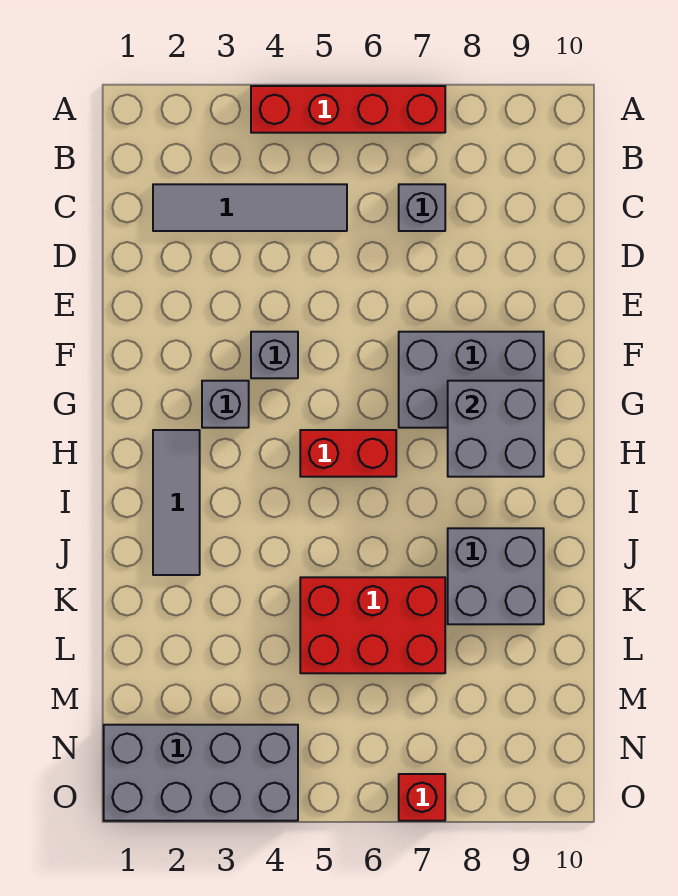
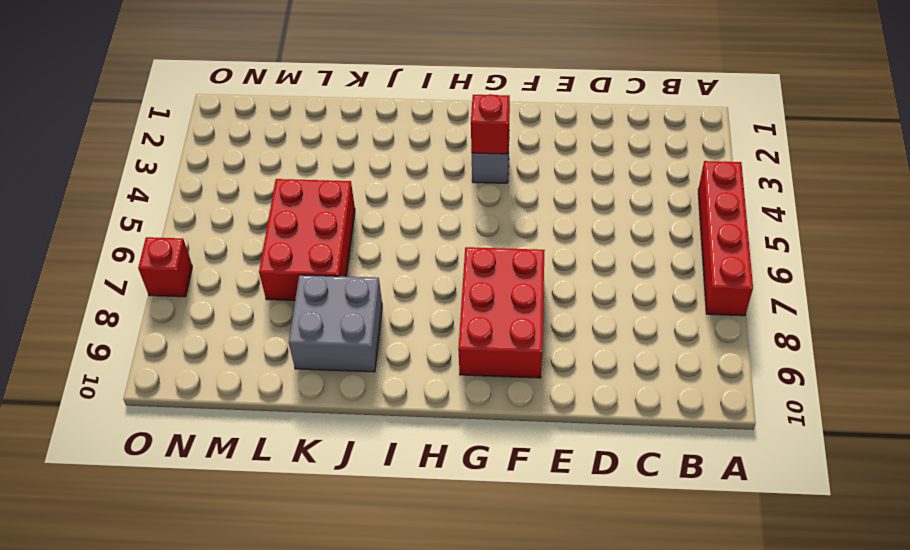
red brick F7:G9 level 1 -> grey brick F7:G9 level 1
red brick G3 level 2 -> none
none -> grey tile C2:C5 level 1
none -> grey brick C7 level 1
none -> grey brick F4 level 1

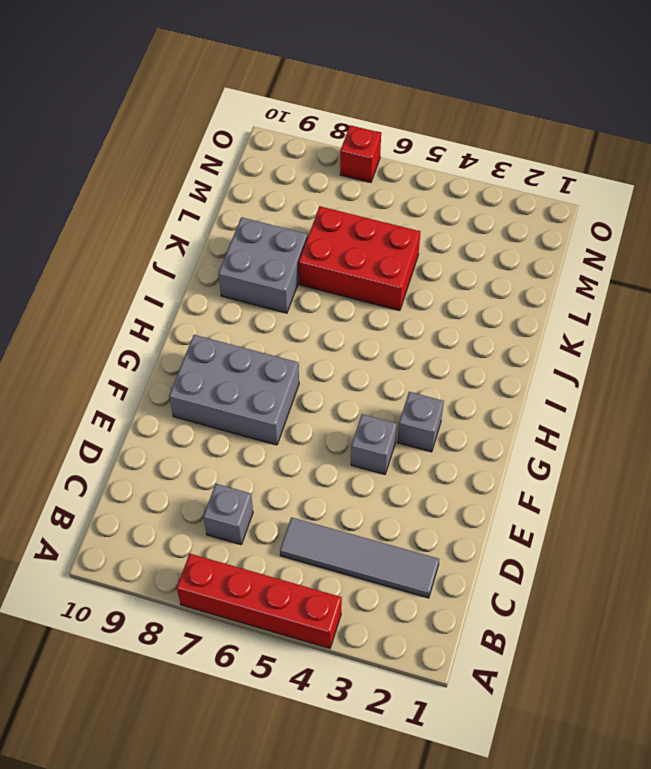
none -> grey tile H2:J2 level 1
none -> red brick H5:H6 level 1
none -> grey brick N1:O4 level 1

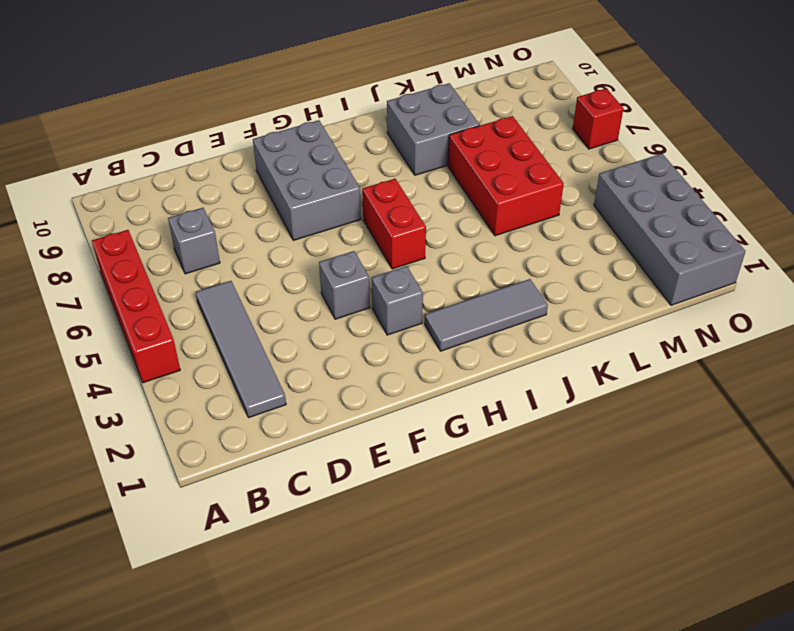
none -> grey brick G8:H9 level 2

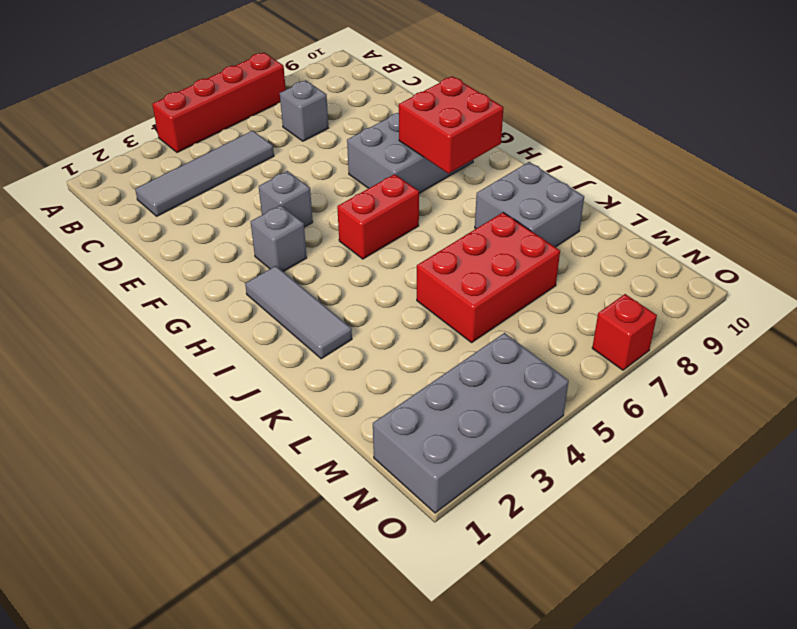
red brick G8:H9 level 2 -> grey brick G8:H9 level 2

